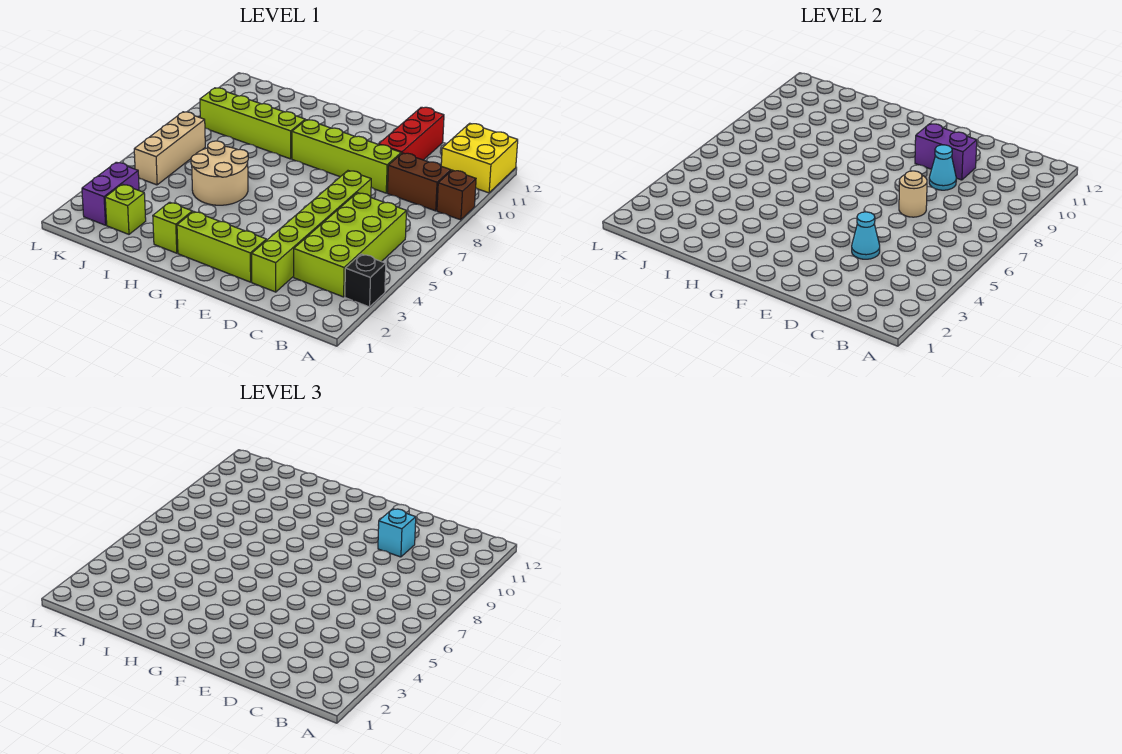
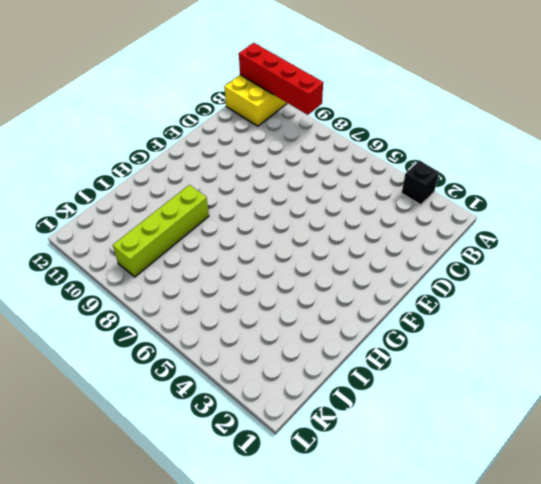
red brick A9:A12 level 2 -> none
none -> brown brick A9 level 1
none -> lime brick B3:C6 level 1
none -> brown brick B9:C9 level 1

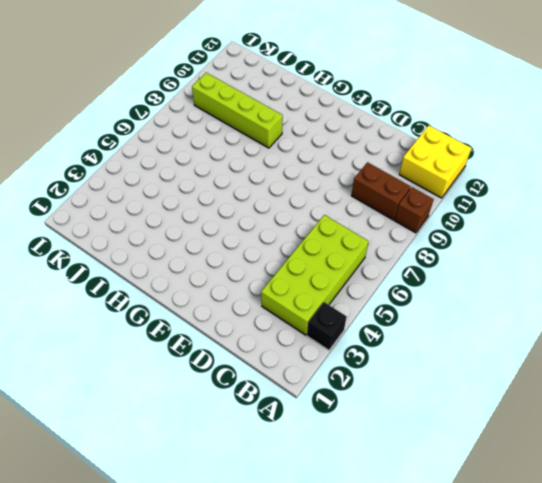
none -> lime brick D2:D7 level 1
none -> lime brick D9:G9 level 1
none -> red brick D10:D12 level 1

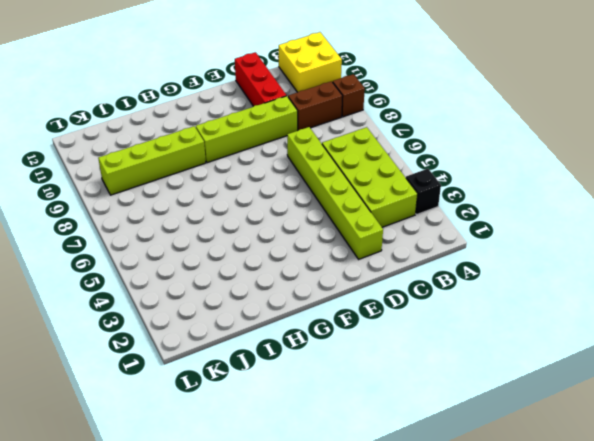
none -> lime brick E2:G2 level 1
none -> lime brick H2 level 1
none -> tan round brick H5:I6 level 1

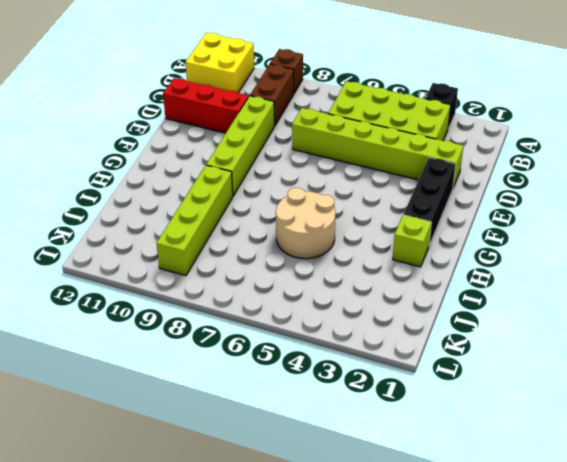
black brick E2:G2 level 1 -> lime brick E2:G2 level 1
none -> lime brick J2 level 1
none -> purple brick K2:K3 level 1
none -> tan brick K5:K7 level 1

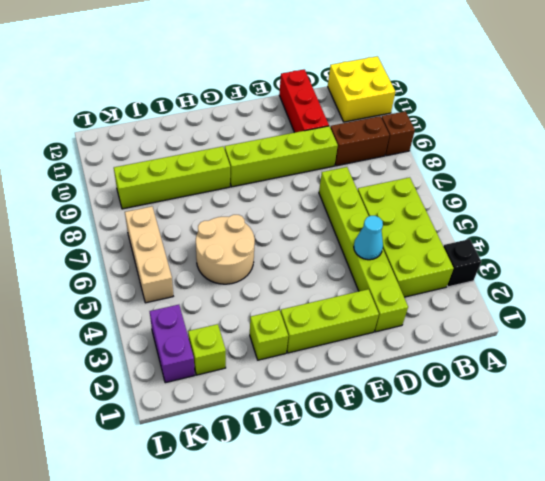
none -> tan round brick D7 level 2
none -> cyan cone D9 level 2
none -> purple brick D10:E10 level 2

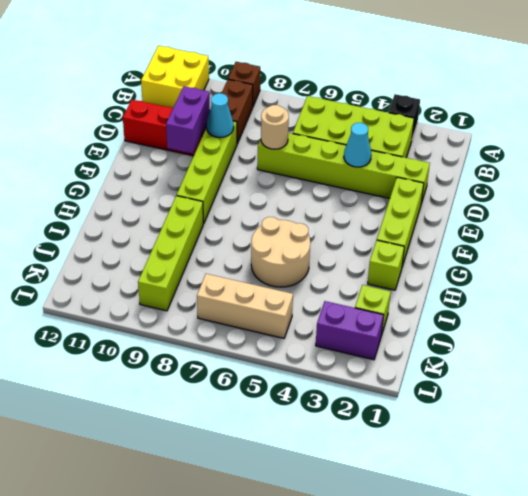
none -> cyan brick D10 level 3

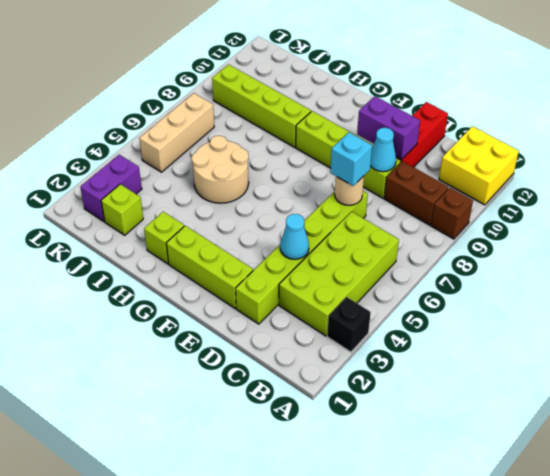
cyan brick D7 level 3 -> cyan brick D10 level 3

